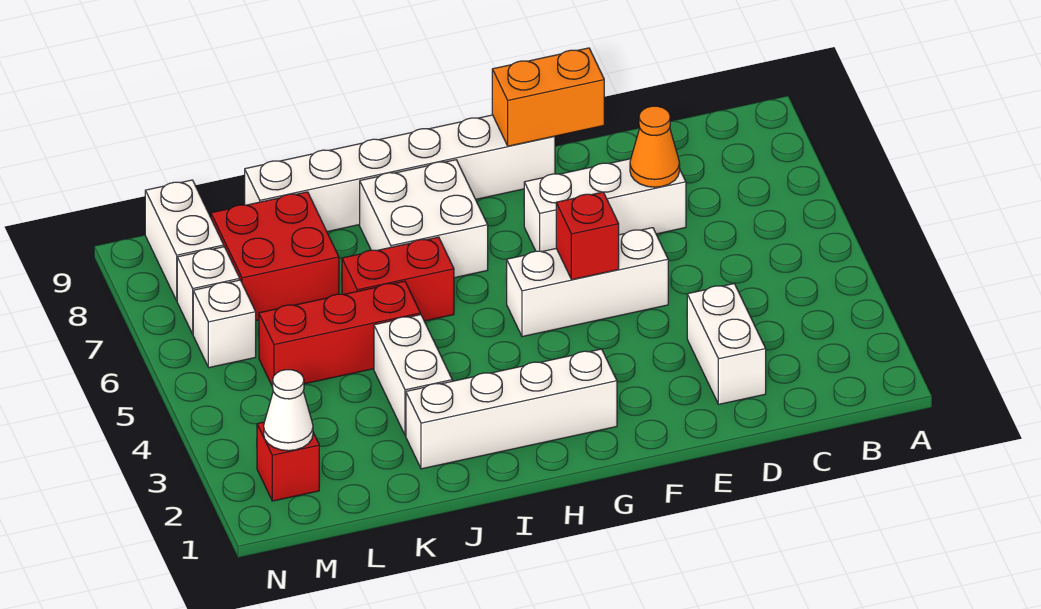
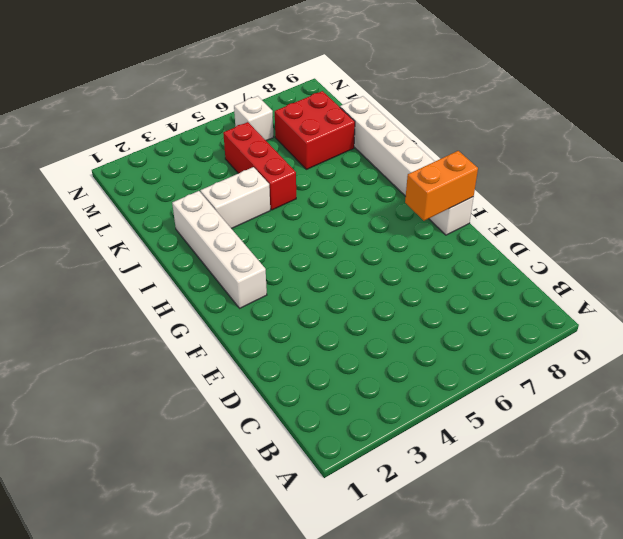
orange brick F8:F9 level 2 -> orange brick E9:F9 level 2
none -> white brick D2:D3 level 1
none -> white brick D7:F7 level 1
none -> white brick E5:G5 level 1

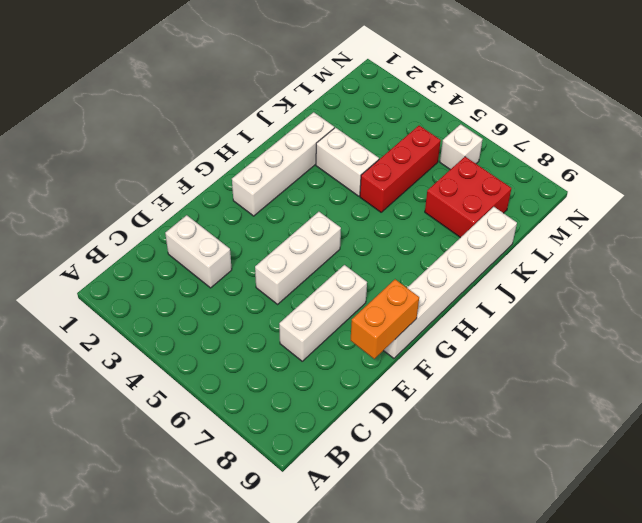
none -> white brick H7:I8 level 1
none -> red brick I6:J6 level 1
none -> red brick M2 level 1

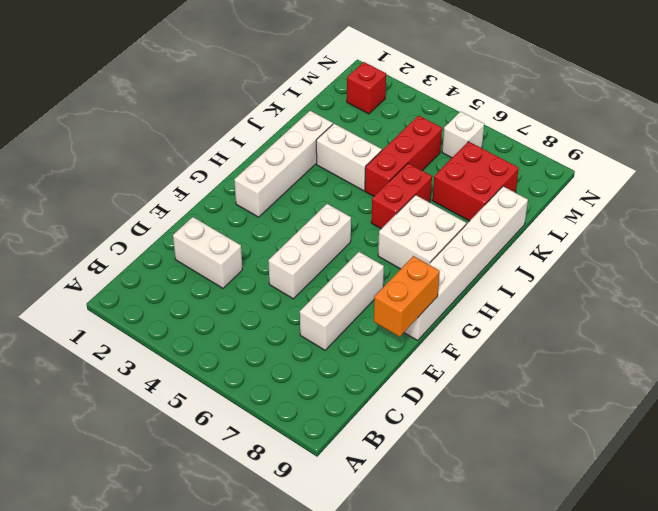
none -> white brick M7 level 1
none -> white brick M8:M9 level 1
none -> orange cone D7 level 2

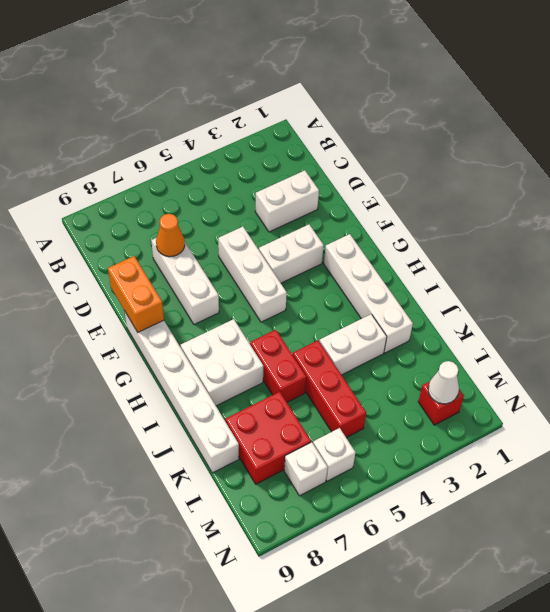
white brick F3:F4 level 1 -> white brick M8:M9 level 1
none -> red brick F5 level 2

